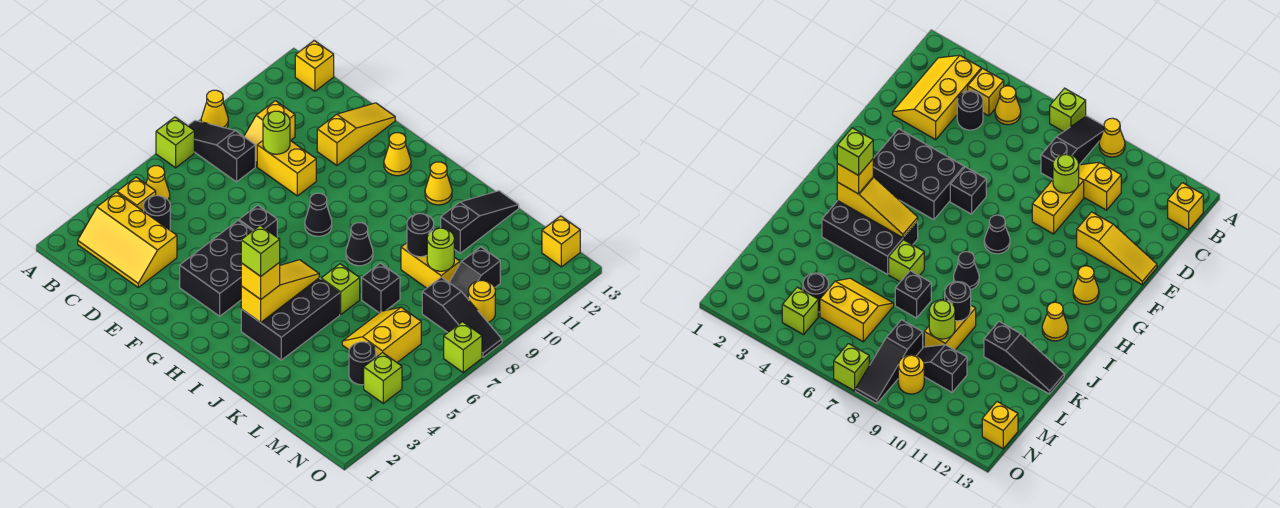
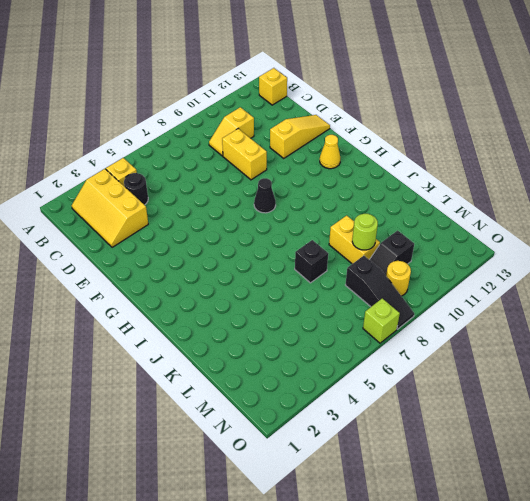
none -> lime brick A7 level 1
none -> black slope A8:C8 level 1 top C
none -> yellow cone A9 level 1
none -> yellow cone B5 level 1

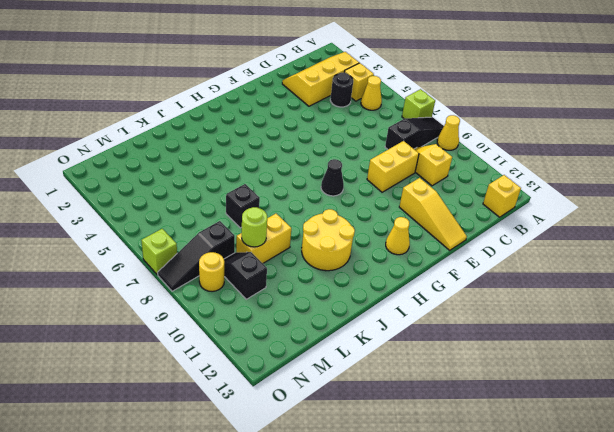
yellow round brick I10:J11 level 1 -> none
none -> black brick F3:G5 level 1
none -> black brick F6 level 1
none -> black brick I3:J5 level 1
none -> black cone I8 level 1

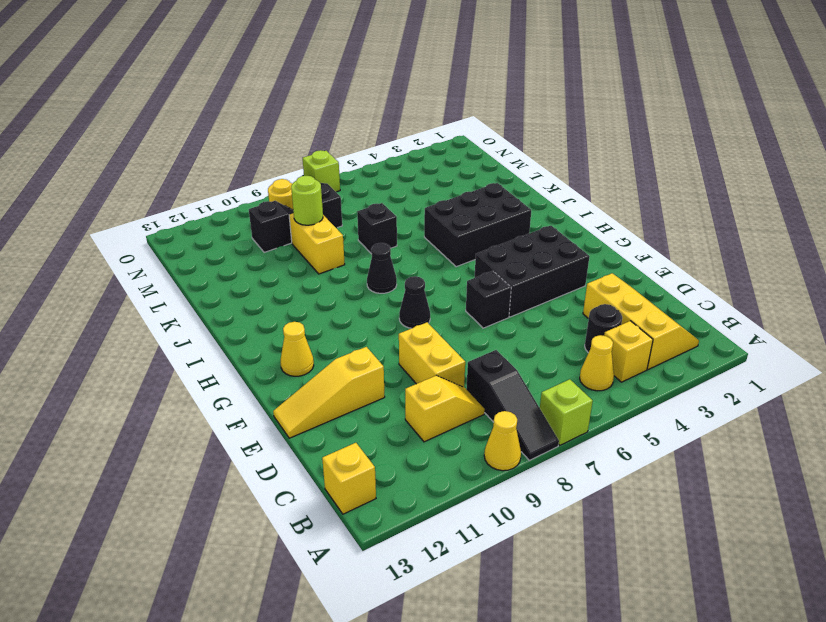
none -> yellow cone I12 level 1
none -> lime brick J6 level 1
none -> black slope K11:K13 level 1 top 11
none -> yellow slope L5:M6 level 1 top M

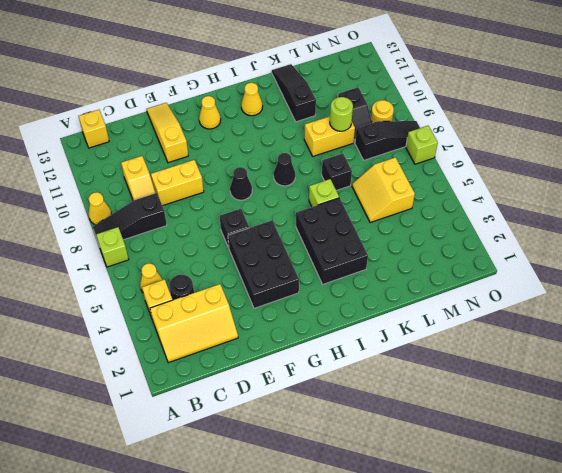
none -> black round brick M4 level 1
none -> lime brick N4 level 1
none -> yellow brick N13 level 1
none -> lime round brick D9 level 2

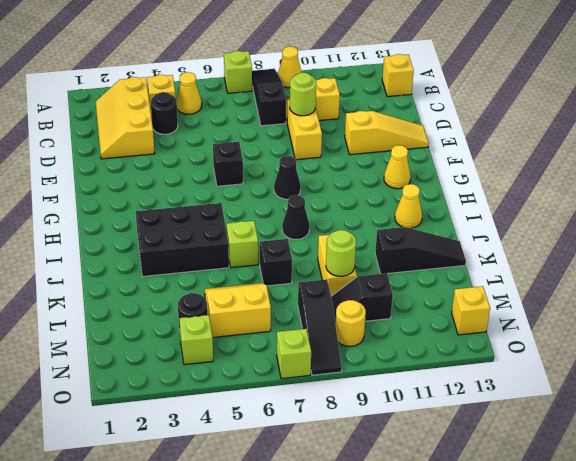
none -> black brick F3:G5 level 1
none -> yellow slope I3:I5 level 2 top 3
none -> black round brick K9 level 2
none -> yellow brick I3 level 3

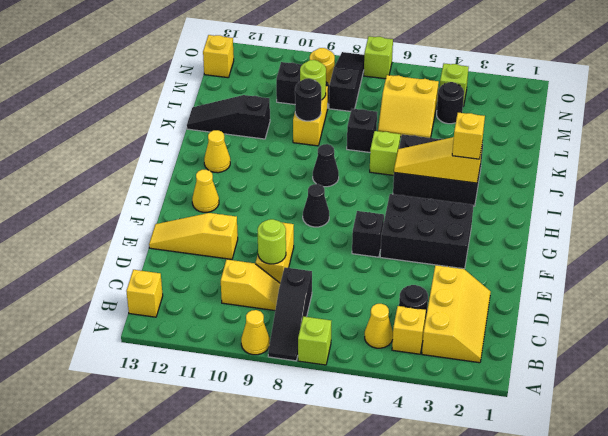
none -> lime brick I3 level 4

